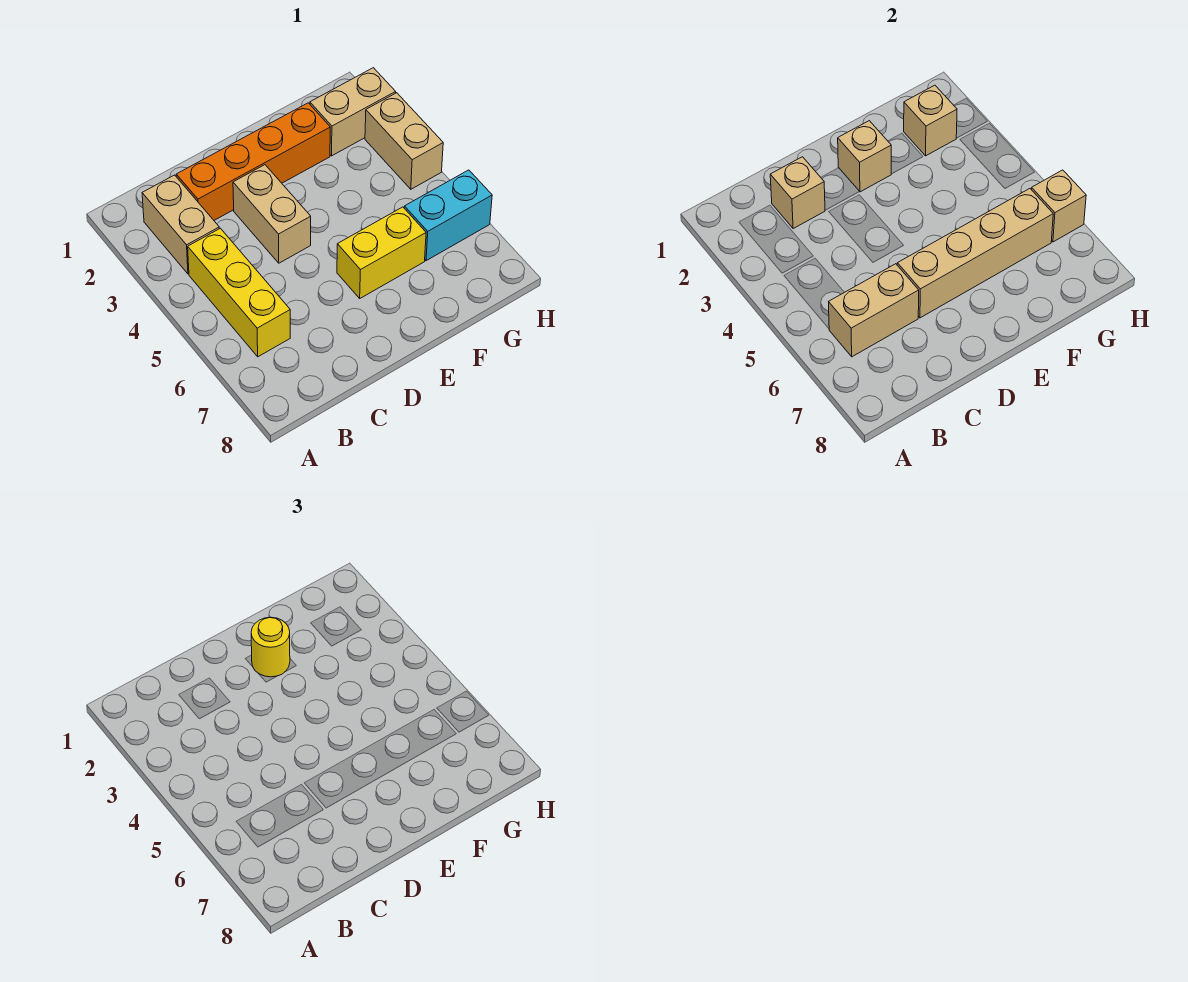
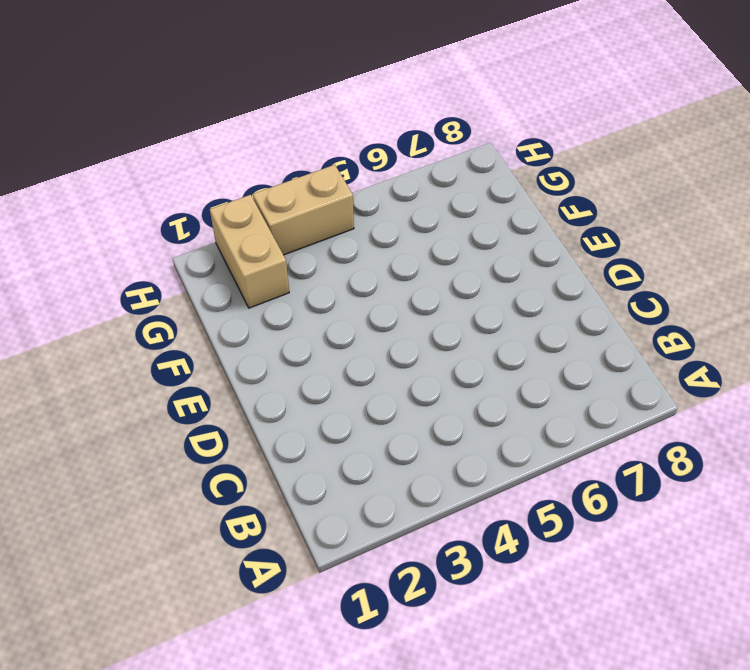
none -> tan brick B2:B3 level 1
none -> yellow brick B4:B6 level 1
none -> orange brick C2:F2 level 1

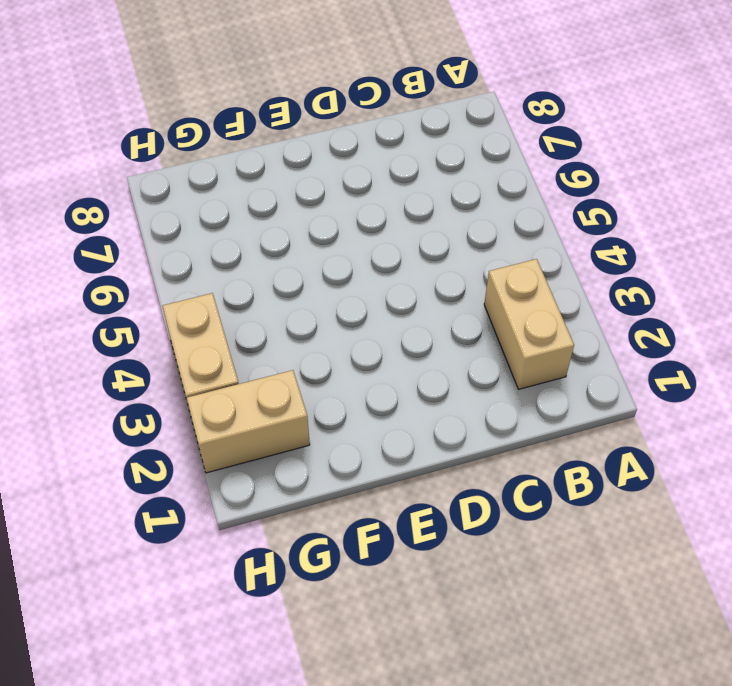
none -> yellow brick B4:B6 level 1
none -> orange brick C2:F2 level 1
none -> tan brick D3:D4 level 1

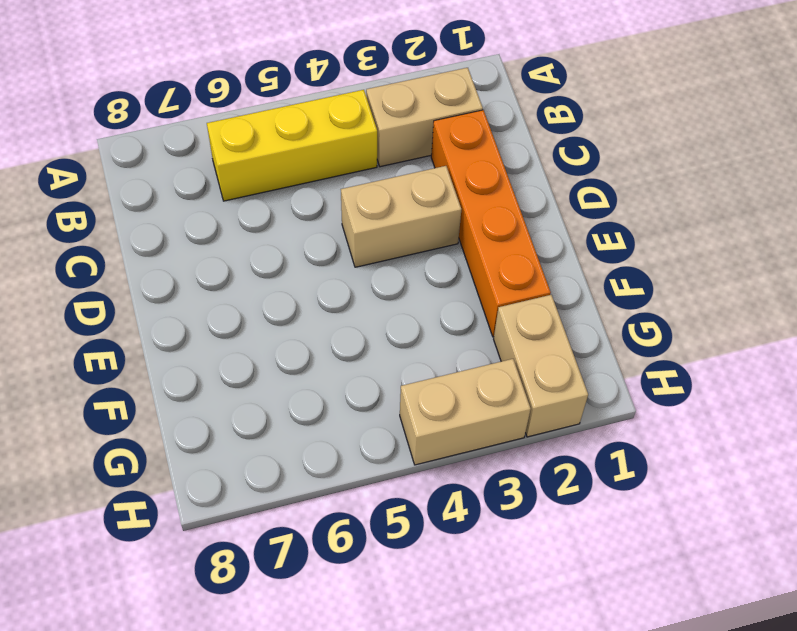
none -> yellow brick E6:F6 level 1
none -> cyan brick G6:H6 level 1
none -> tan brick B6:C6 level 2

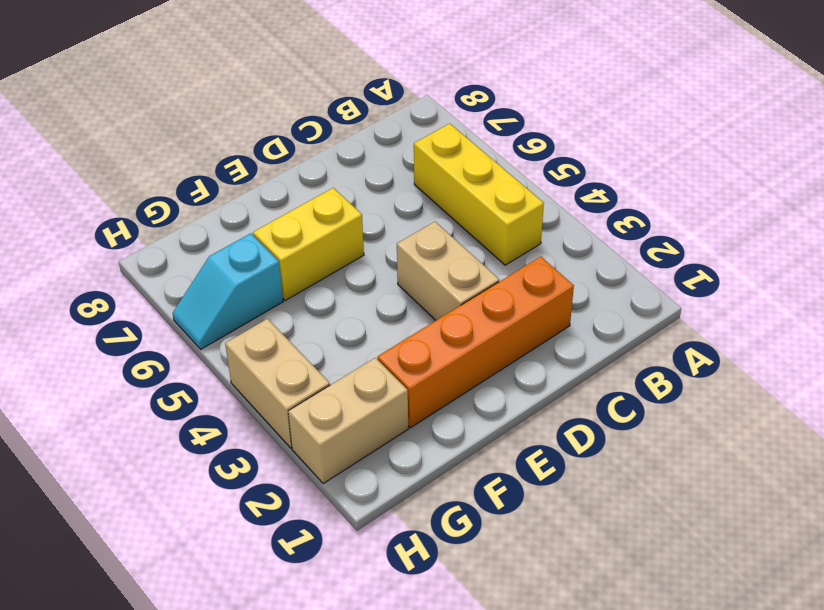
cyan slope G6:H6 level 1 top G -> cyan brick G6:H6 level 1
none -> tan brick B2:B3 level 1
none -> tan brick B6:C6 level 2
none -> tan brick C2 level 2

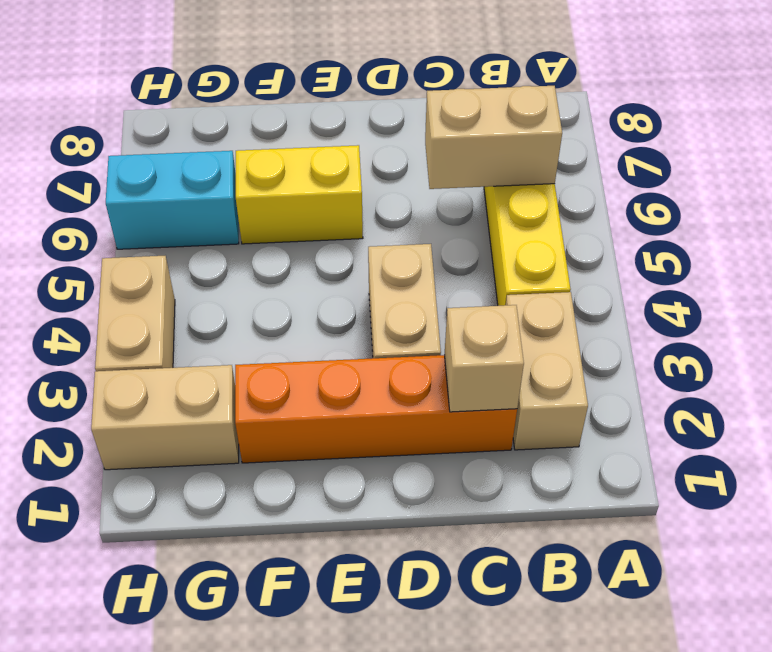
none -> tan brick D6:G6 level 2
none -> tan brick E2 level 2
none -> tan brick G2 level 2

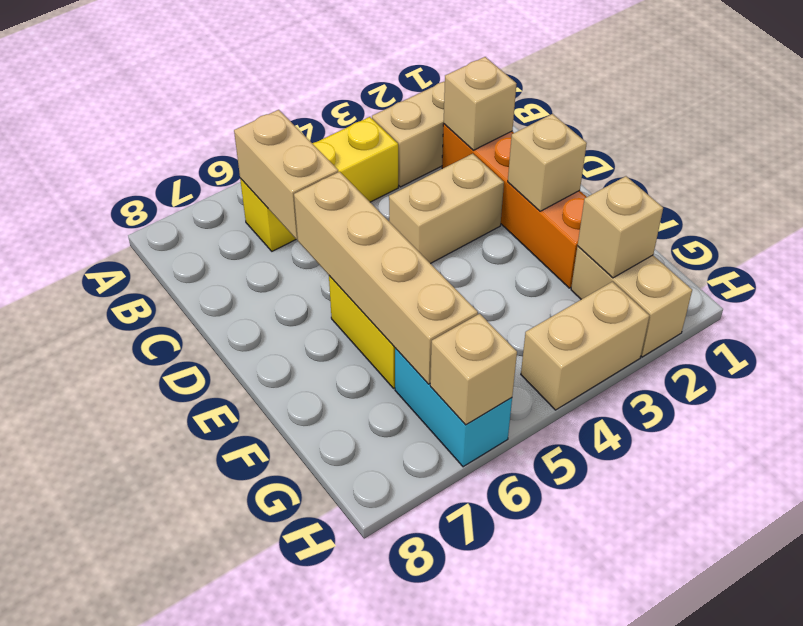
none -> yellow round brick E2 level 3

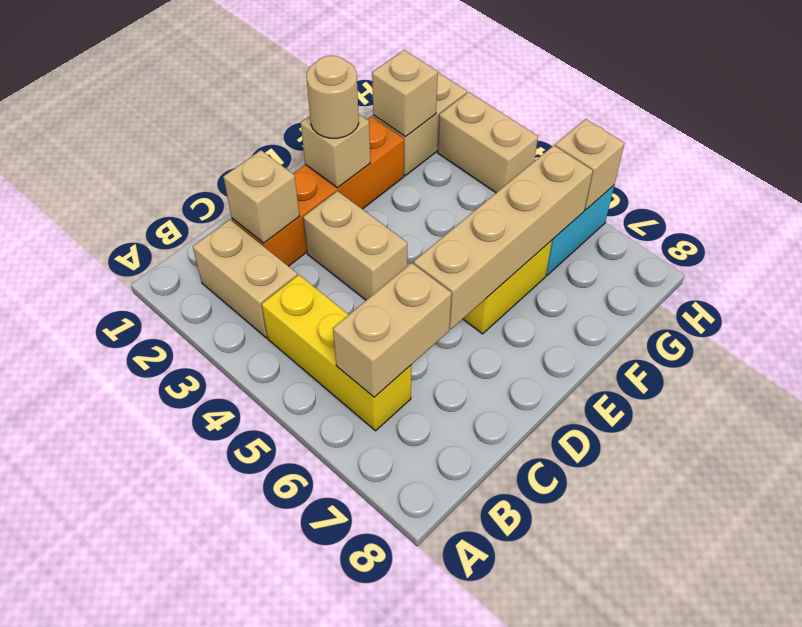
tan round brick E2 level 3 -> yellow round brick E2 level 3

